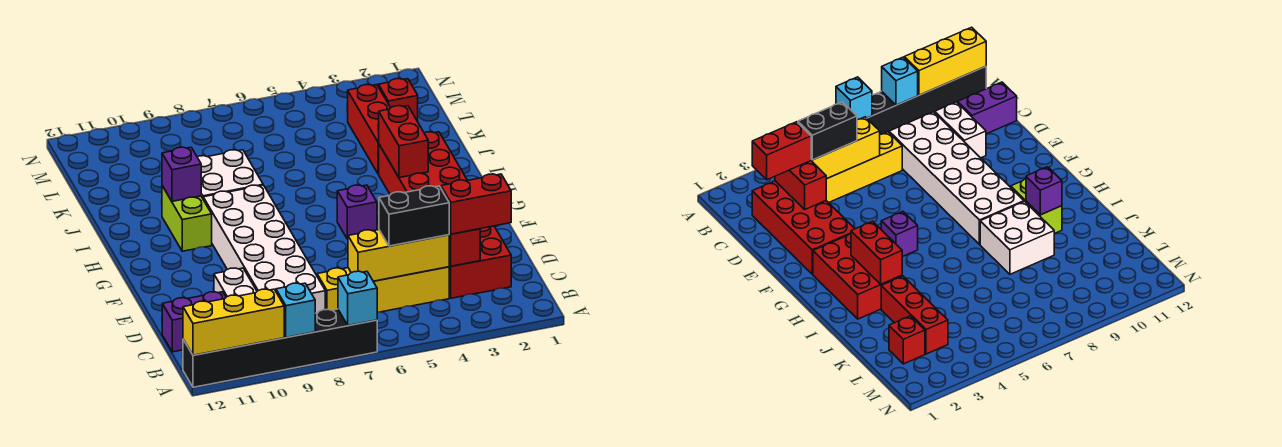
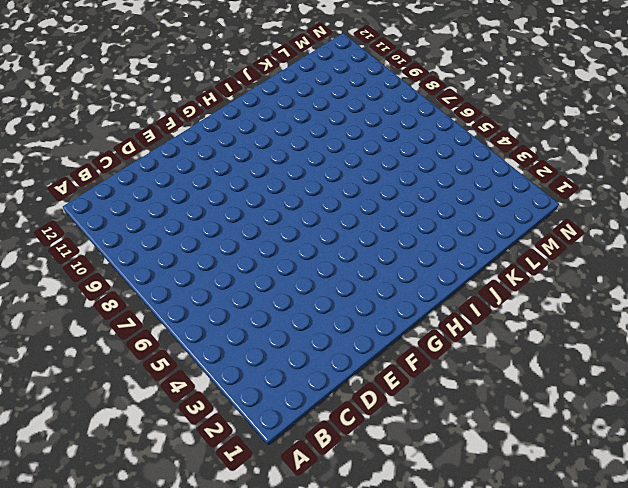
none -> black brick A7:A12 level 1
none -> red brick C2:F3 level 1
none -> yellow brick C4:C7 level 1

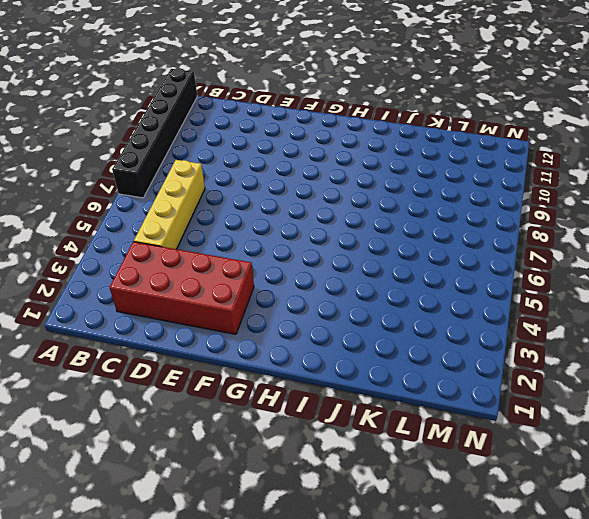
none -> white brick C8:H9 level 1
none -> white brick C10:D10 level 1
none -> purple brick C11:C12 level 1

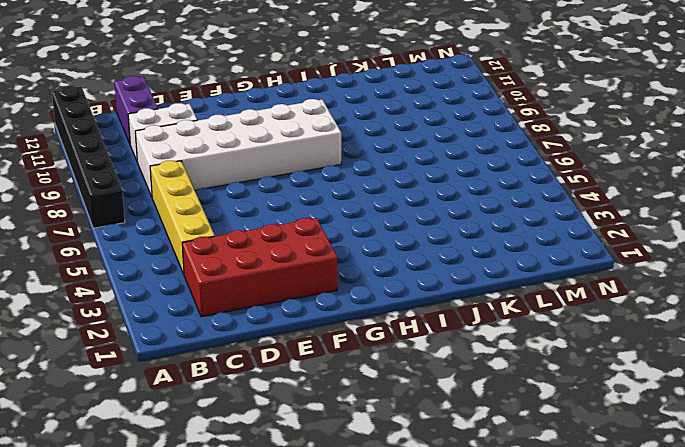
none -> red brick G2:I3 level 1
none -> purple brick G5 level 1
none -> lime brick H10:I10 level 1

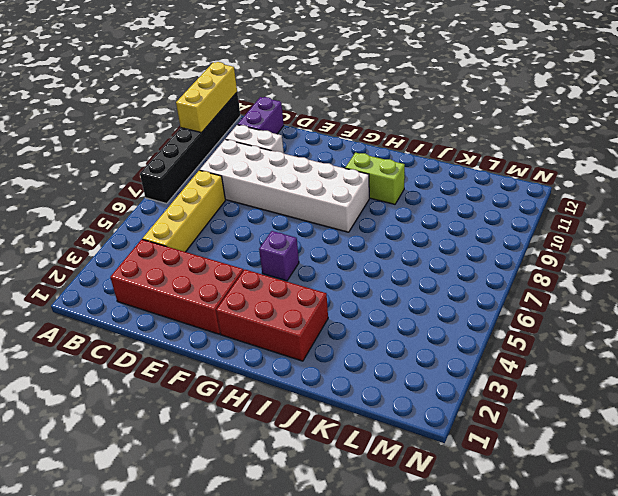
none -> white brick I8:J9 level 1
none -> red brick J3:L3 level 1
none -> red brick L2 level 1

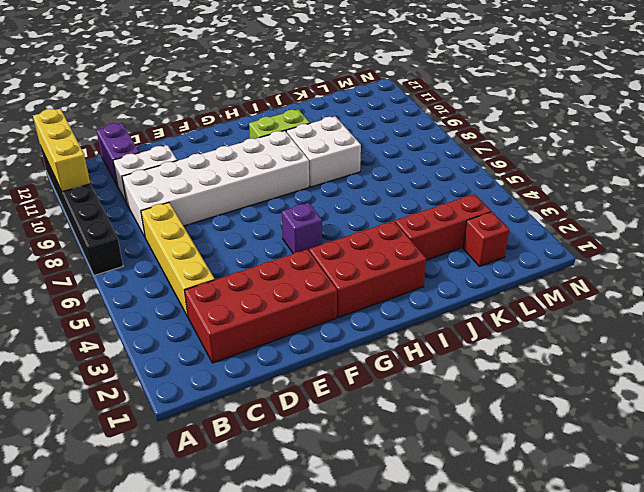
none -> cyan brick A7 level 2
none -> cyan brick A9 level 2
none -> red brick C3:D3 level 2

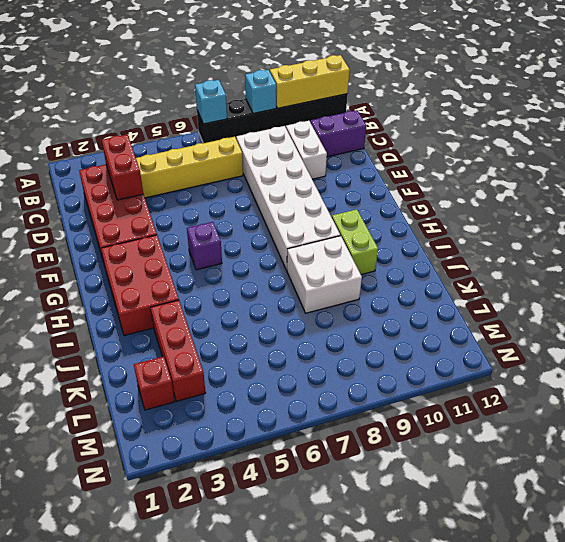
none -> yellow brick C4:C6 level 2
none -> red brick H3:I3 level 2
none -> purple brick I10 level 2

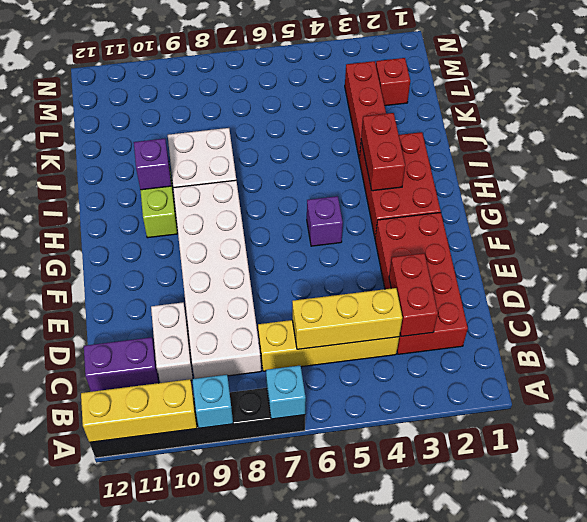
none -> red brick C2:C3 level 3
none -> black brick C4:C5 level 3

